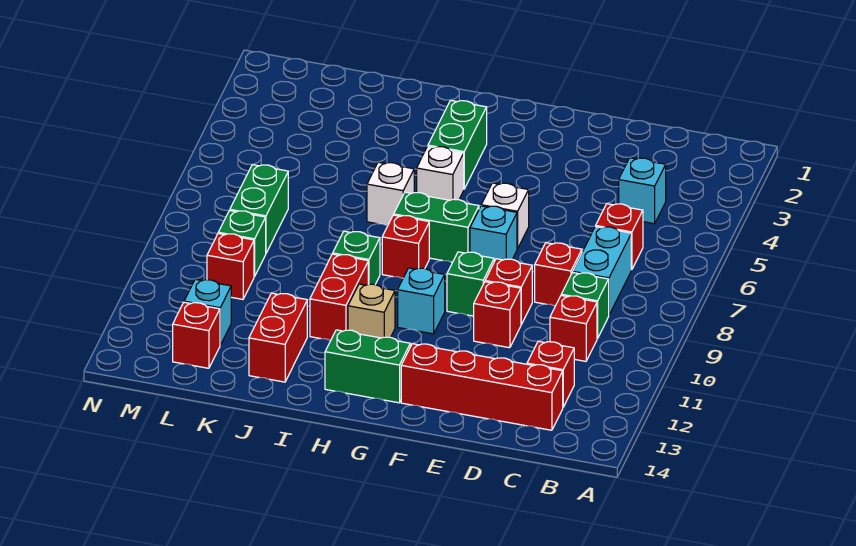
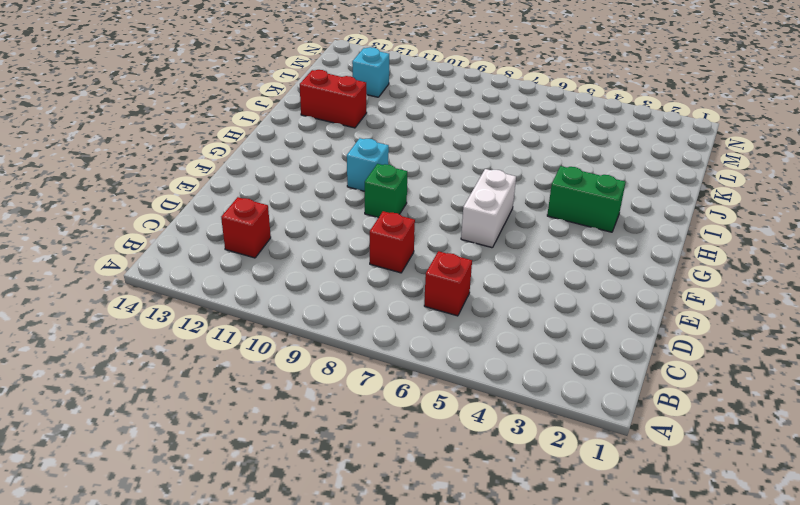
white brick F6:G6 level 1 -> white brick F6 level 1
none -> cyan brick C4 level 1
none -> cyan brick C7:C8 level 1
none -> green brick C9 level 1

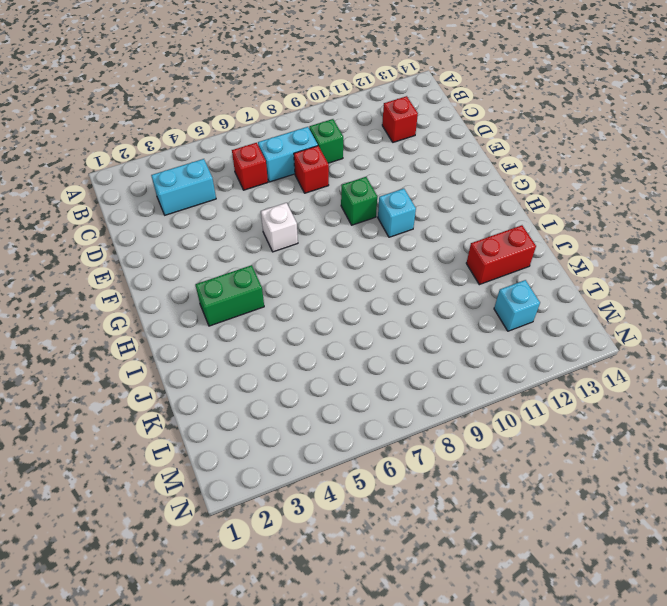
cyan brick C3:C4 level 1 -> cyan brick C4 level 1
none -> red brick C10 level 1
none -> red brick C13:F13 level 1
none -> red brick E9 level 1

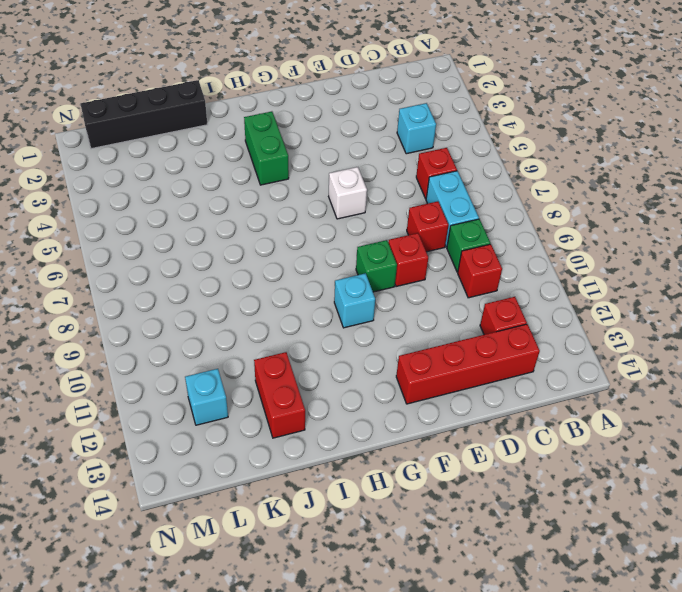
black brick J1:M1 level 1 -> none
none -> red brick E10 level 1
none -> cyan brick F7 level 1
none -> green brick G7:H7 level 1

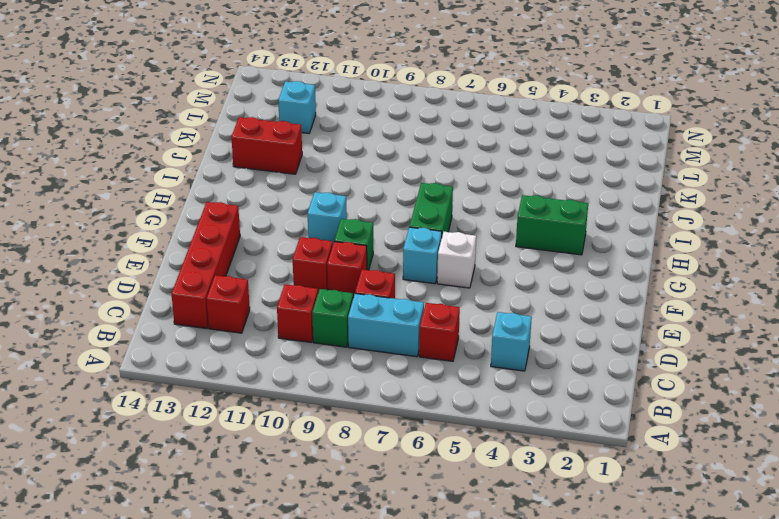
none -> green brick G13:H13 level 1
none -> white brick H5 level 1
none -> red brick H8 level 1

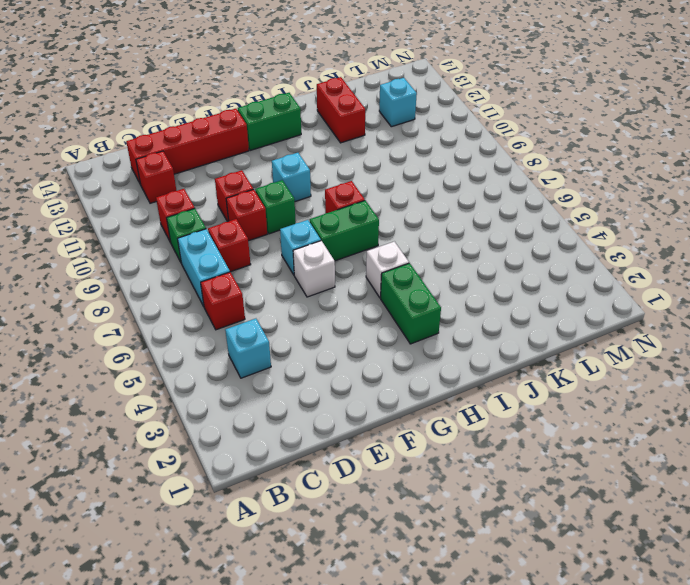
none -> tan brick H11 level 1
none -> white brick I6 level 1
none -> green brick I9 level 1

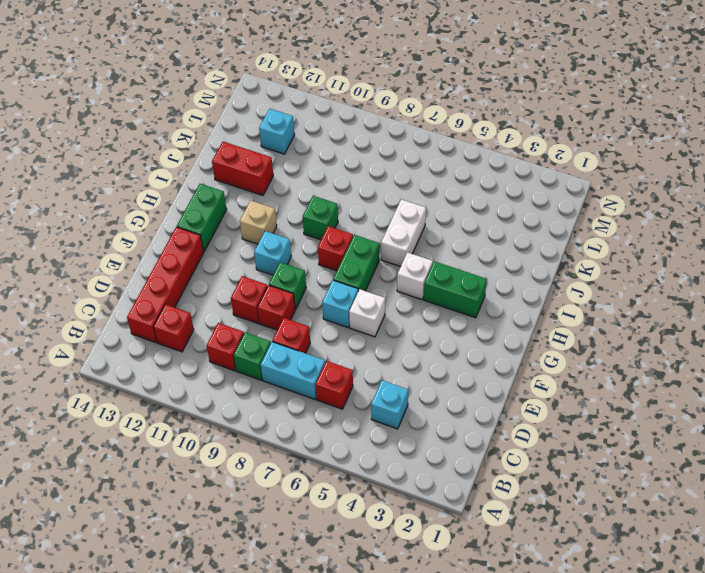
white brick I6:J6 level 1 -> white brick I6 level 1
none -> red brick I10:I11 level 1
none -> green brick L7:L8 level 1
none -> green brick L9 level 1

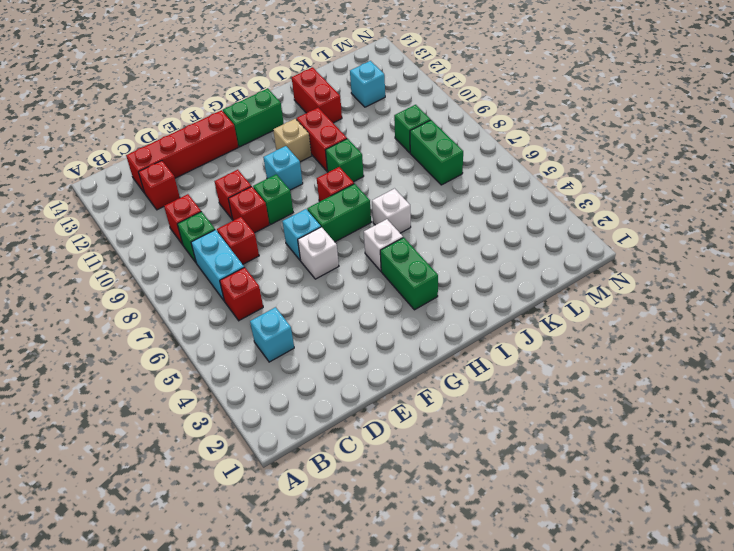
none -> red brick L10 level 1
none -> red brick L13 level 1

